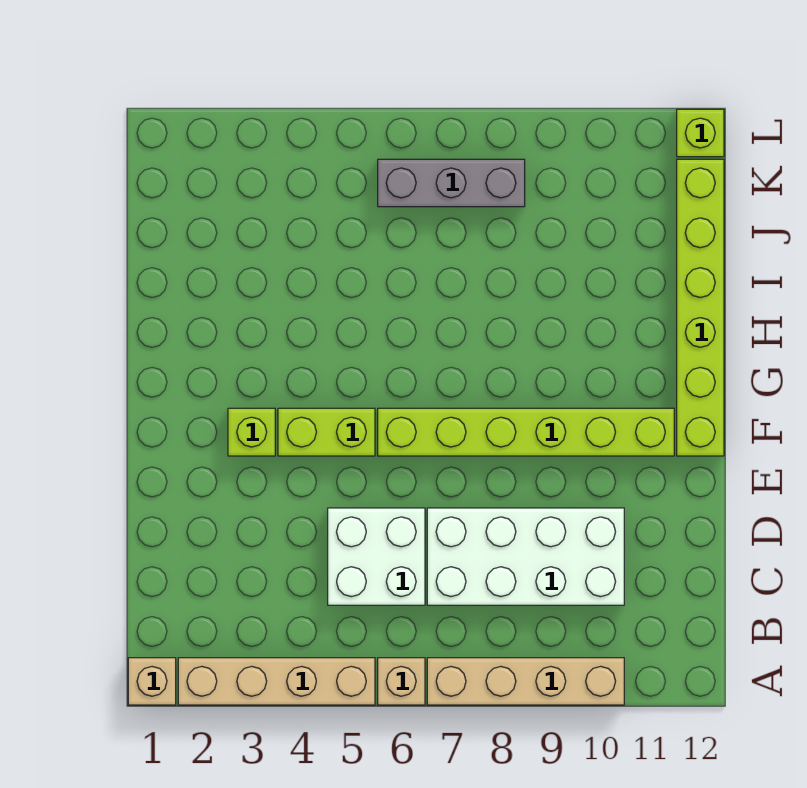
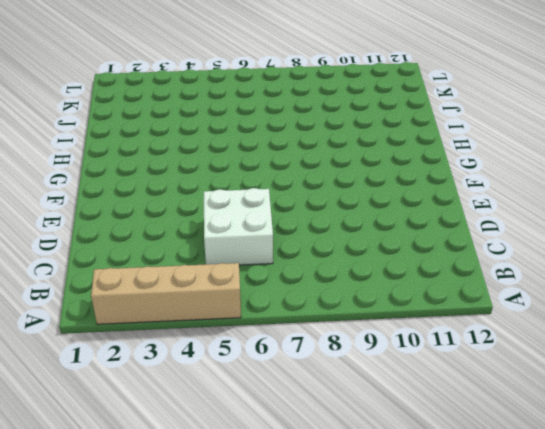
none -> tan brick A1 level 1
none -> tan brick A6 level 1
none -> tan brick A7:A10 level 1

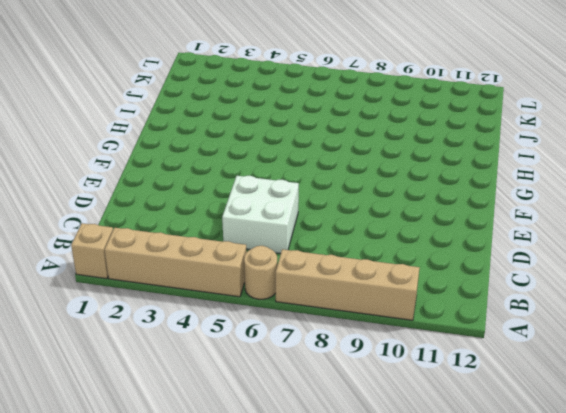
tan round brick A6 level 1 -> tan brick A6 level 1
none -> white brick C7:D10 level 1
none -> lime brick F3 level 1
none -> lime brick F4:F5 level 1

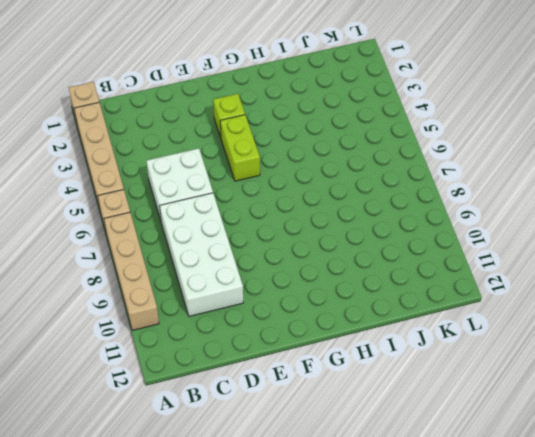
none -> lime brick F6:F11 level 1
none -> lime brick F12:K12 level 1
none -> grey brick K6:K8 level 1

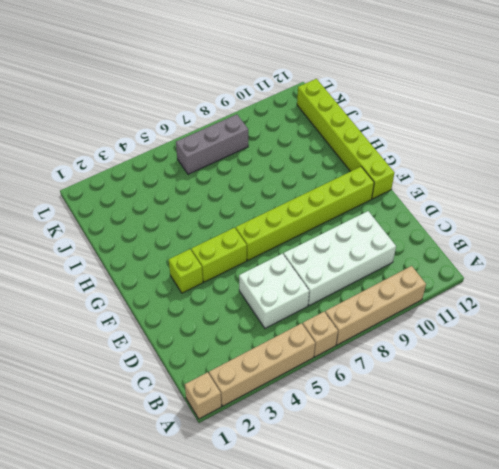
none -> lime brick L12 level 1

